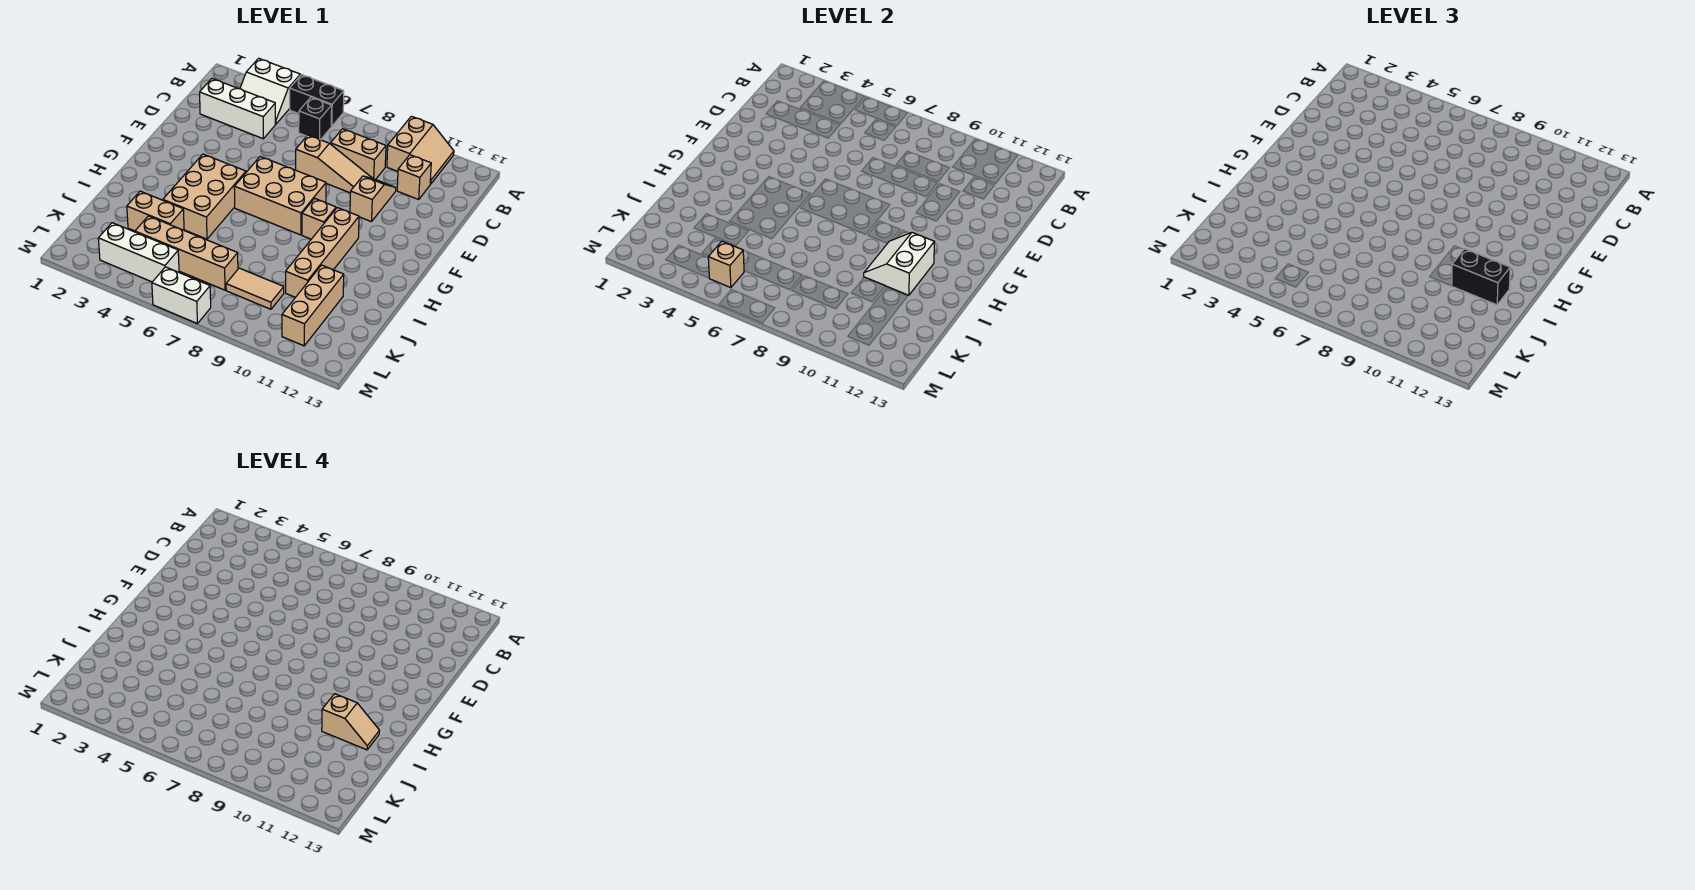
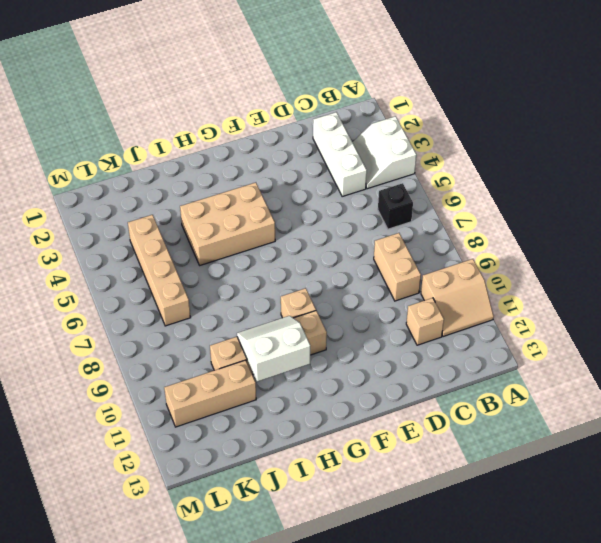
none -> black brick A5:A6 level 1
none -> tan slope D7:D9 level 1 top 7
none -> tan slope D10:E10 level 1 top E

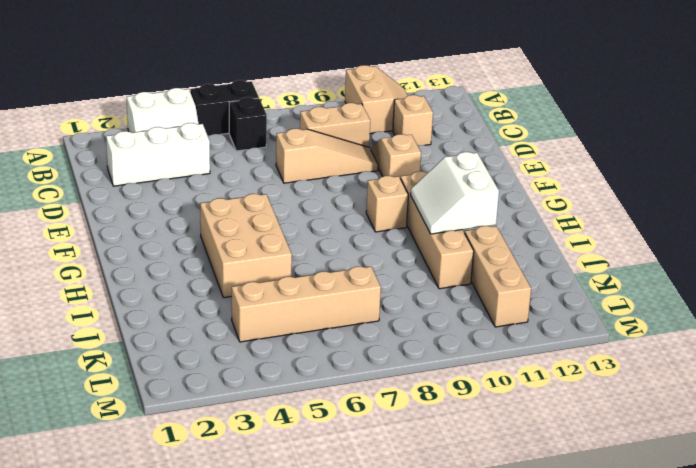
none -> tan brick F6:G8 level 1
none -> tan brick J3:J4 level 1
none -> tan tile K8:K9 level 1

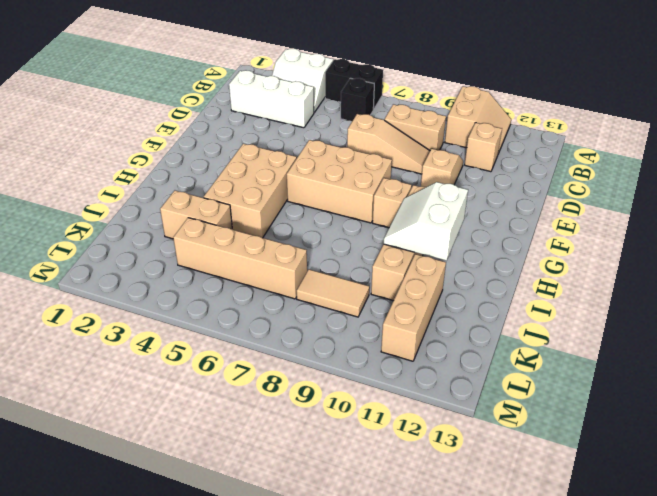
none -> white brick L3:L5 level 1
none -> white brick M6:M7 level 1
none -> tan brick L5 level 2

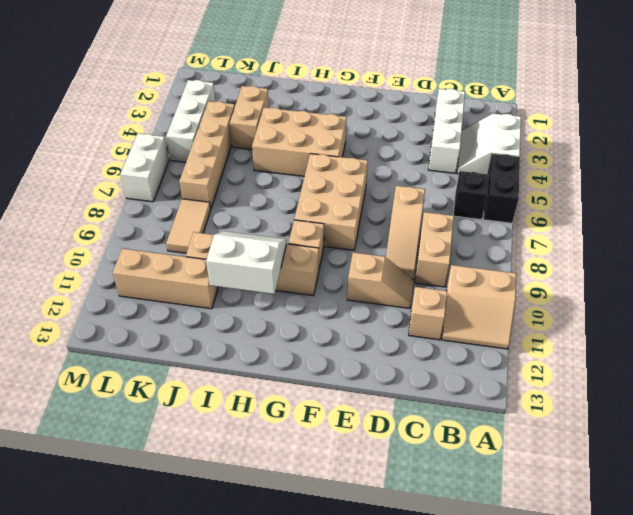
none -> tan brick L5 level 2
none -> black brick I11:I12 level 3
none -> tan slope I11:I12 level 4 top 11

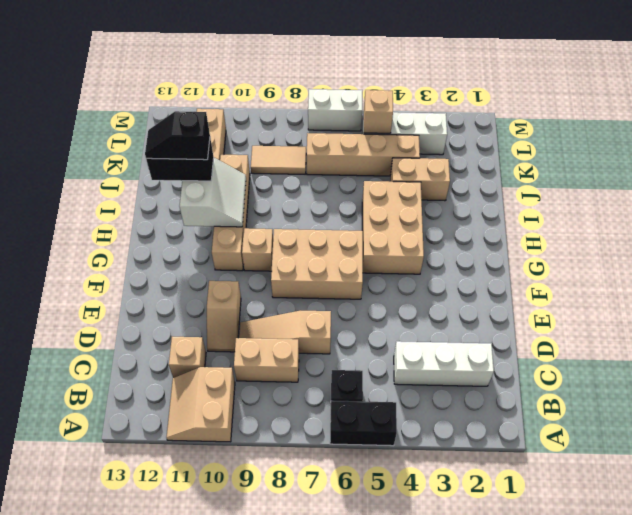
black slope I11:I12 level 4 top 11 -> tan slope I11:I12 level 4 top 11
none -> white slope A3:B4 level 1 top A

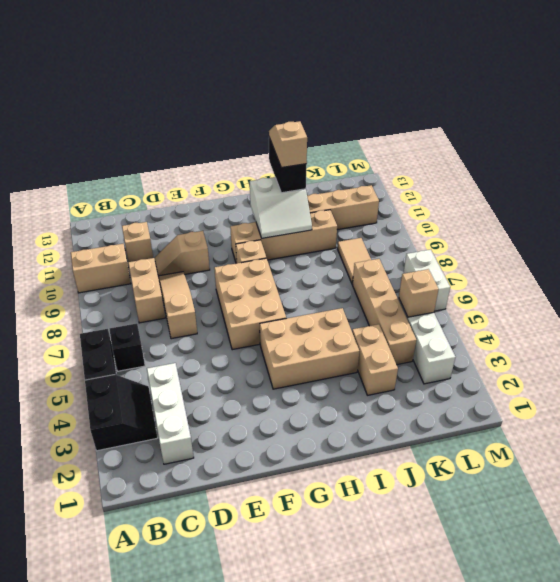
black slope A3:B4 level 1 top A -> white slope A3:B4 level 1 top A

